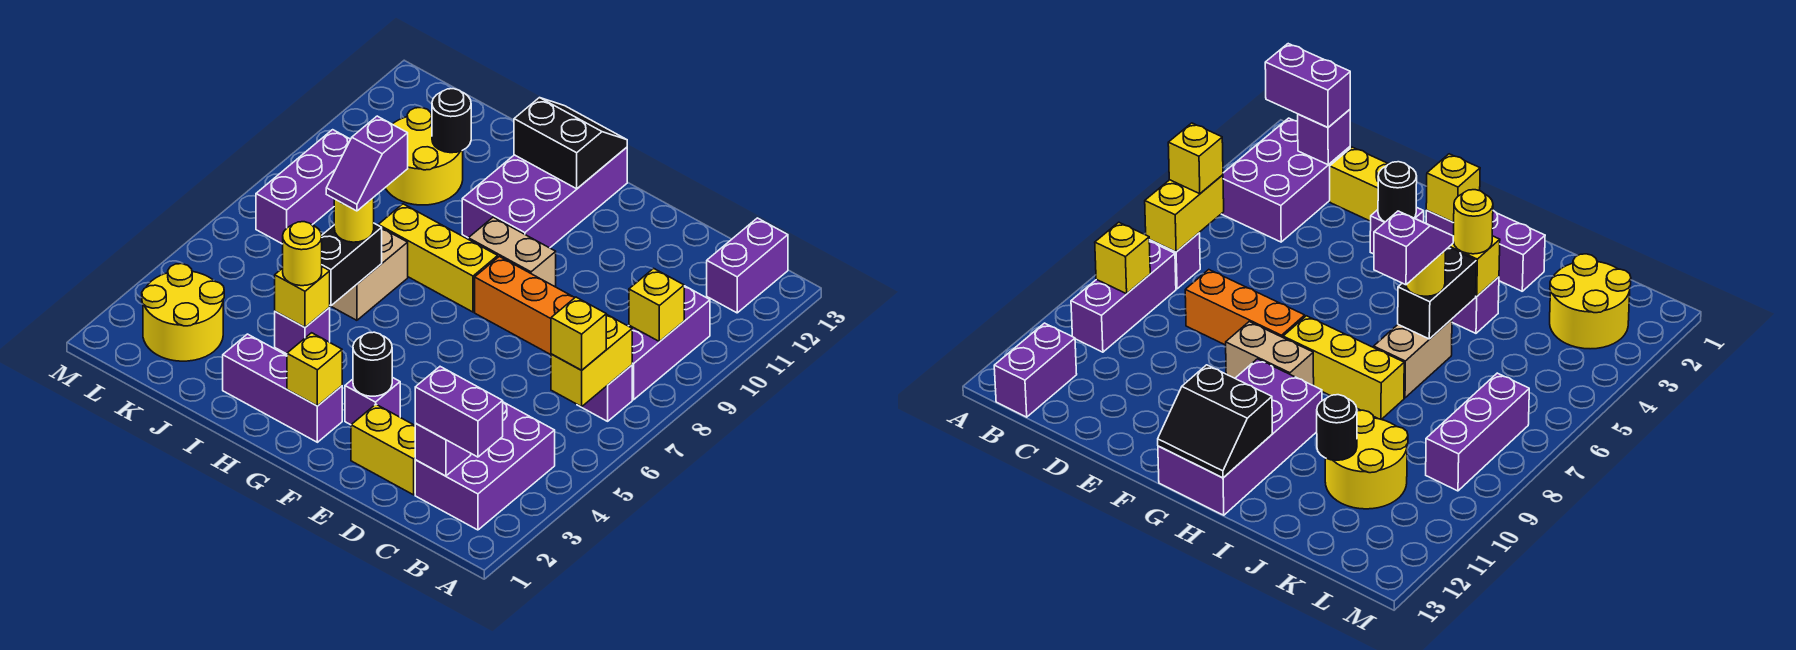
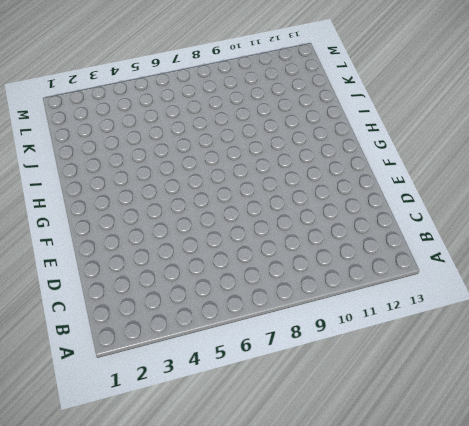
none -> purple brick B2:C4 level 1
none -> purple brick B7 level 1
none -> purple brick B8:B10 level 1
none -> purple brick B12:B13 level 1

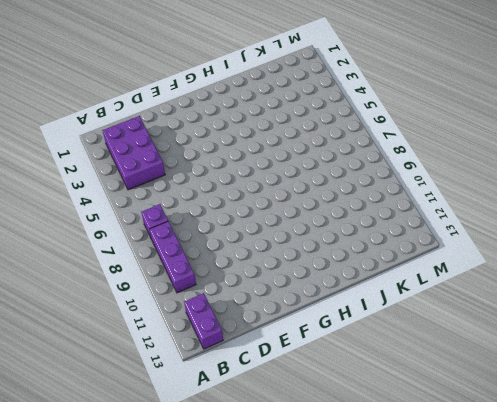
none -> yellow brick D2:E2 level 1
none -> orange brick D8:F8 level 1
none -> purple brick F3 level 1
none -> tan brick F9:G9 level 1

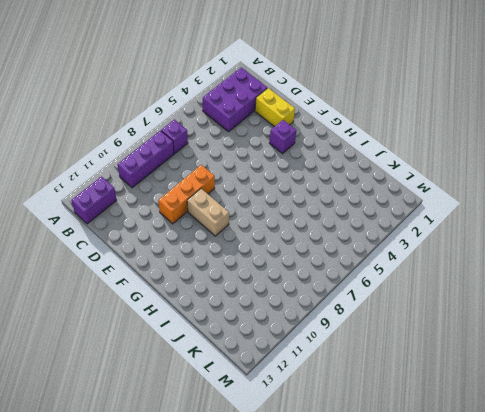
orange brick E8:E10 level 1 -> orange brick D8:F8 level 1
none -> purple brick G2:I2 level 1
none -> yellow brick G8:I8 level 1
none -> purple brick G10:H13 level 1
none -> purple brick I4 level 1

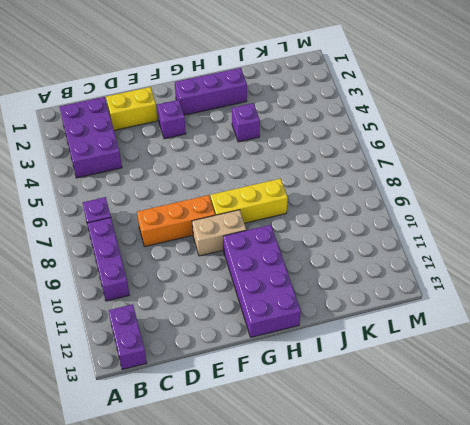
none -> tan brick I6:I7 level 1
none -> yellow round brick J10:K11 level 1
none -> yellow round brick K2:L3 level 1
none -> purple brick L7:L9 level 1

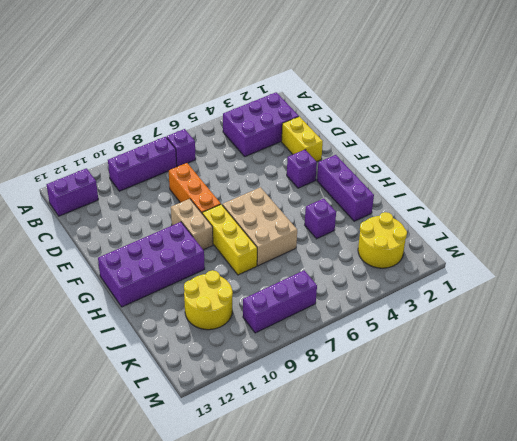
tan brick G6:I7 level 1 -> tan brick I6:I7 level 1
none -> yellow brick B6:B7 level 2
none -> yellow brick B9 level 2
none -> purple brick C2 level 2
none -> black round brick F3 level 2

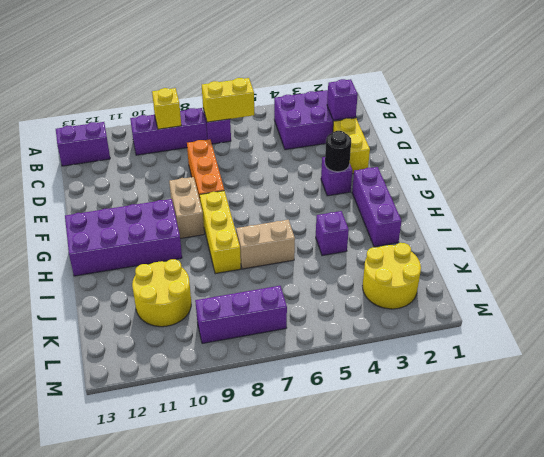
none -> yellow brick G2 level 2
none -> black slope G12:H13 level 2 top 12
none -> yellow brick I4 level 2
none -> black brick I5:I6 level 2

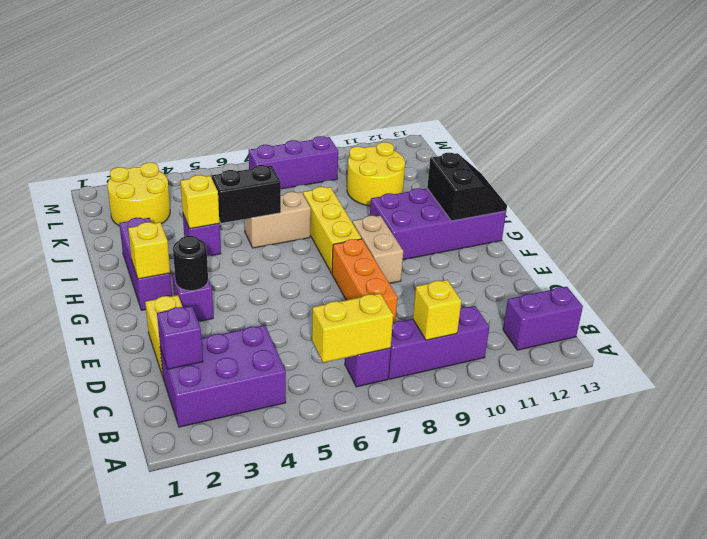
none -> black round brick J11 level 2
none -> purple brick B2:C2 level 3
none -> yellow brick B6 level 3
none -> yellow round brick I4 level 3

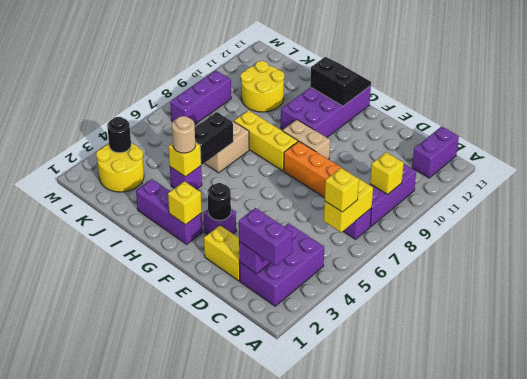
tan round brick I4 level 3 -> yellow round brick I4 level 3
black round brick L3 level 2 -> black round brick J11 level 2
none -> yellow round brick I6 level 3
none -> purple slope I6:I7 level 4 top 7

